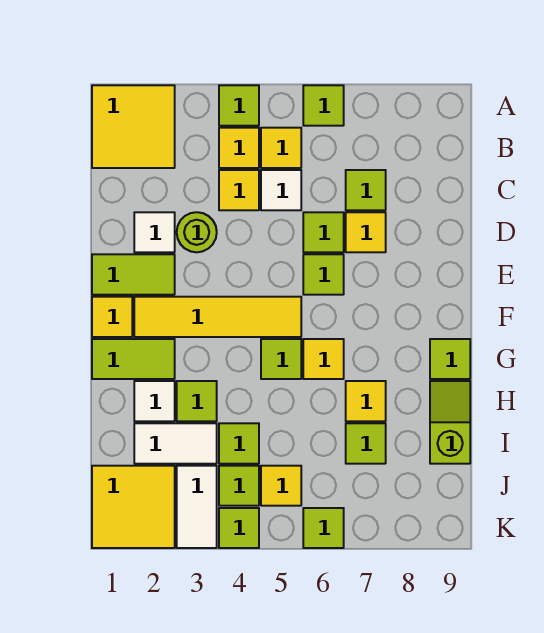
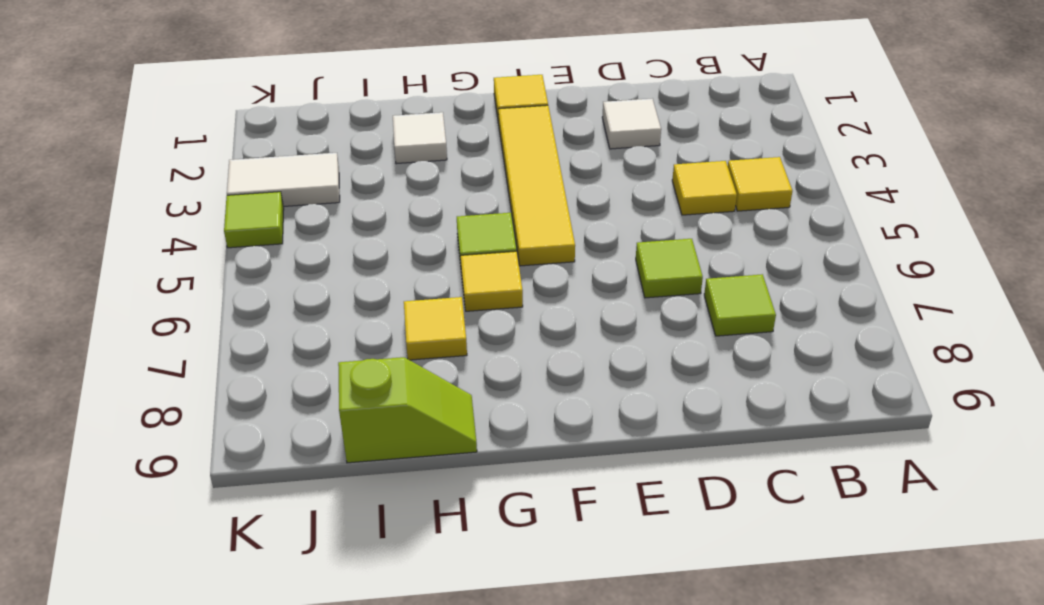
none -> yellow tile A1:B2 level 1
none -> lime tile A4 level 1
none -> lime tile A6 level 1
none -> yellow tile B5 level 1

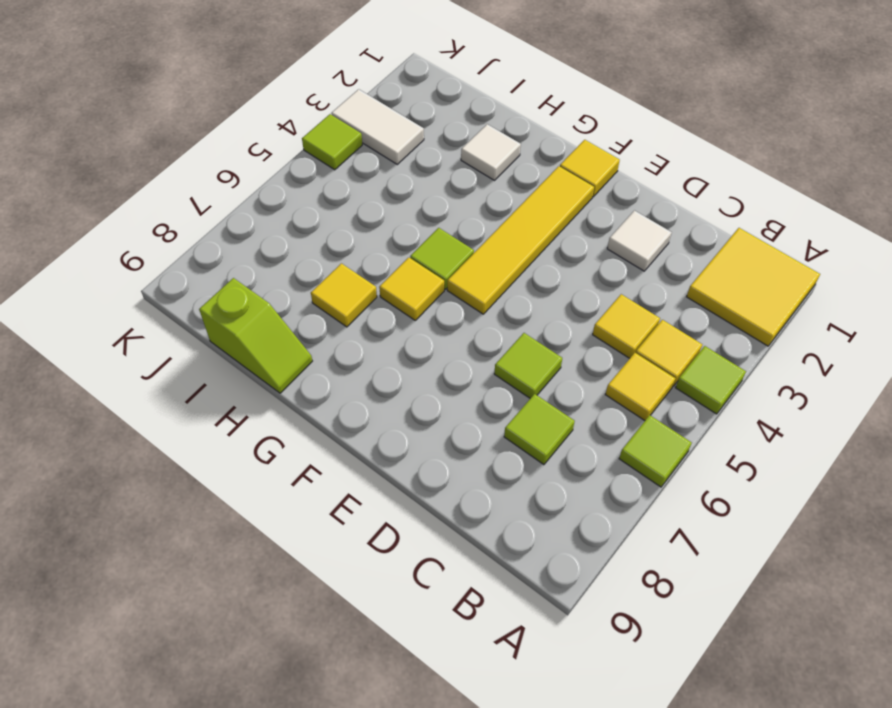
none -> white tile C5 level 1
none -> lime round brick D3 level 1
none -> yellow tile D7 level 1
none -> lime tile E1:E2 level 1

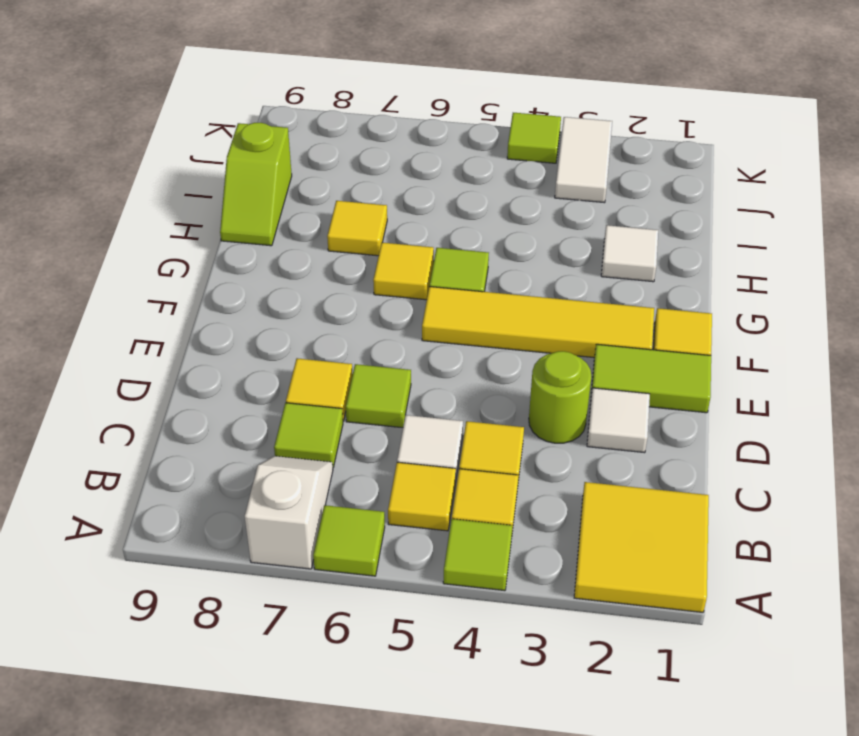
white slope A7:B7 level 1 top A -> none
none -> lime tile E6 level 1
none -> lime tile G1:G2 level 1
none -> lime tile G9 level 1
none -> lime tile H3 level 1

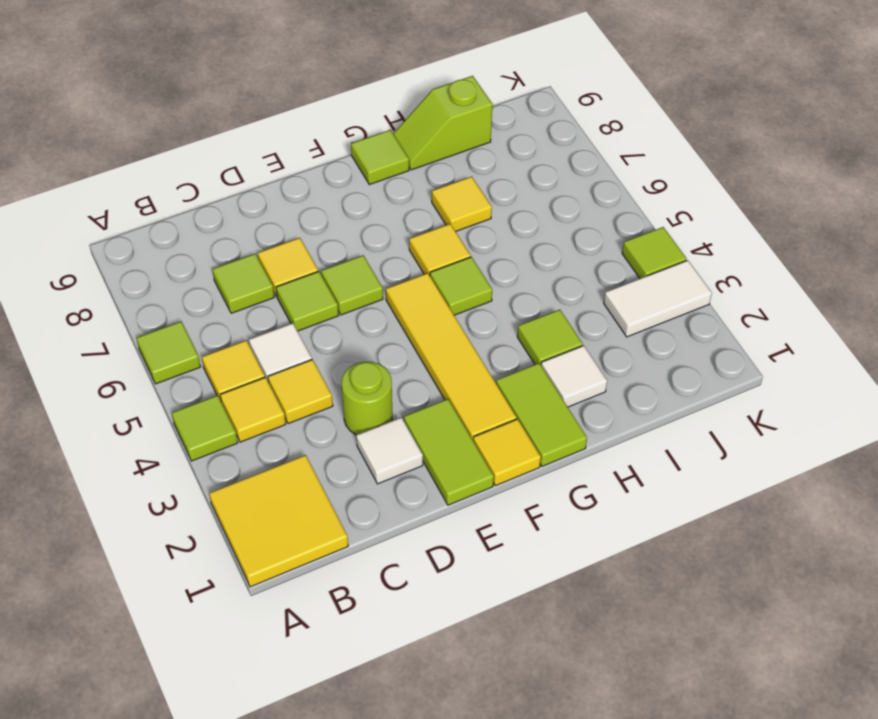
none -> white tile I2:I3 level 1
none -> lime tile I4 level 1
none -> lime tile I7 level 1
none -> yellow tile J1:K2 level 1

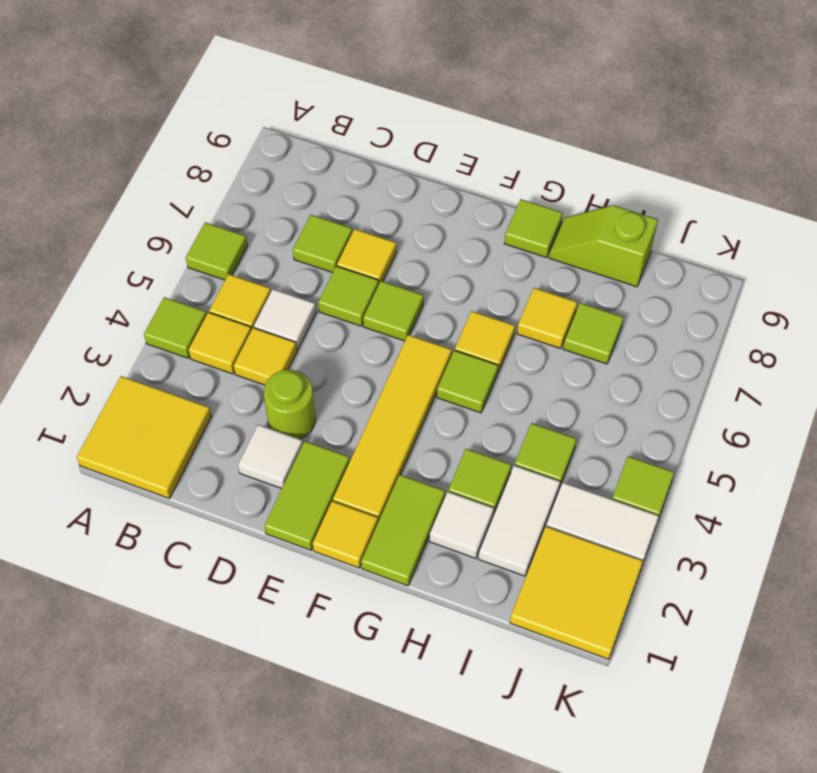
none -> lime tile J4 level 1
none -> yellow tile J5 level 1
none -> lime tile K6 level 1

